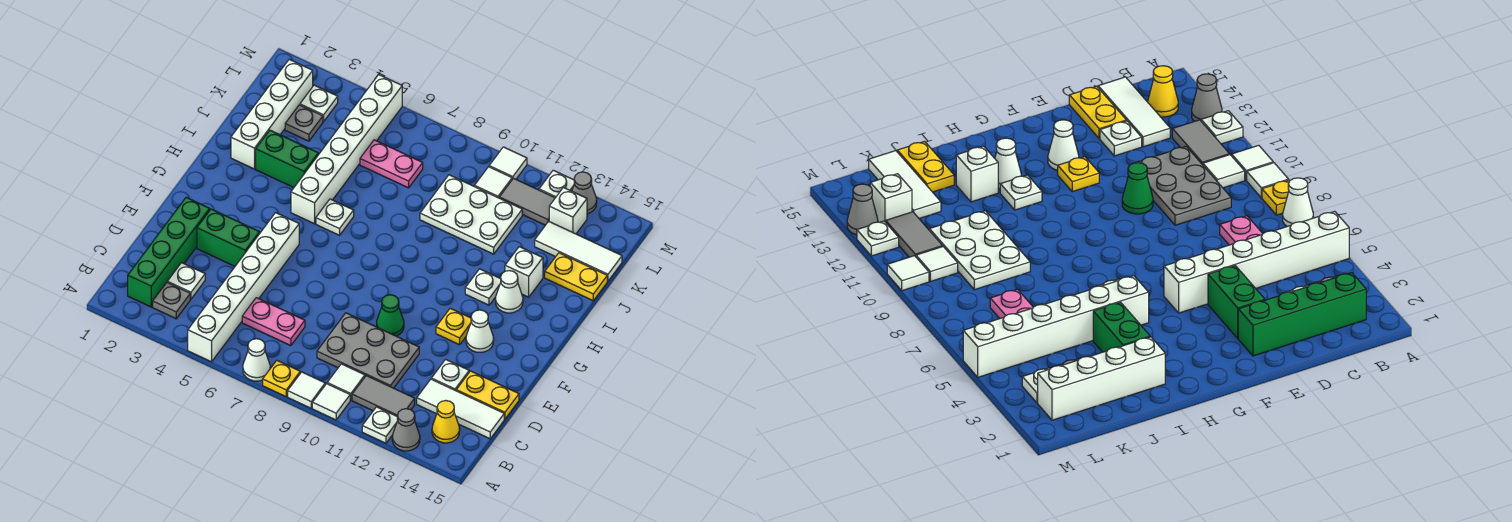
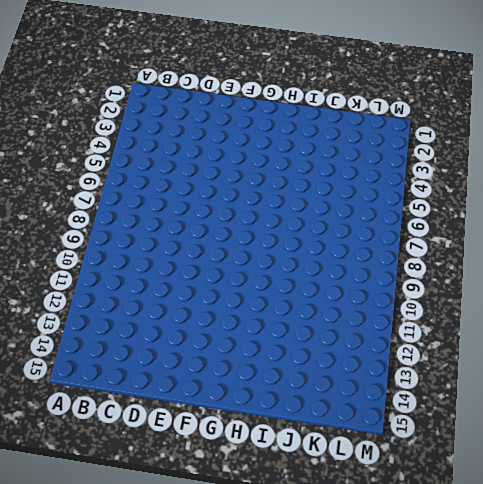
none -> white brick A5:F5 level 1
none -> white cone A7 level 1
none -> yellow plate A8 level 1
none -> white tile A9 level 1

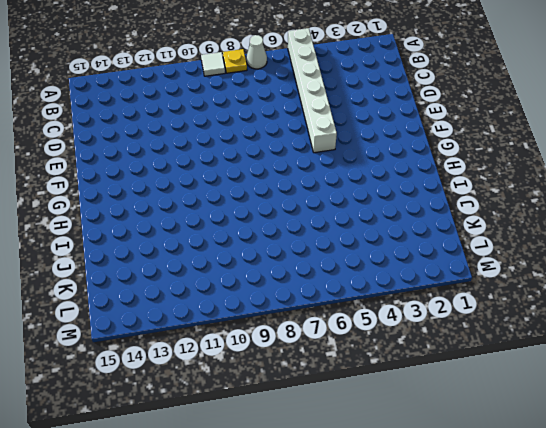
none -> white tile A10 level 1
none -> white plate A12 level 1
none -> grey cone A13 level 1
none -> green brick B2:E2 level 1

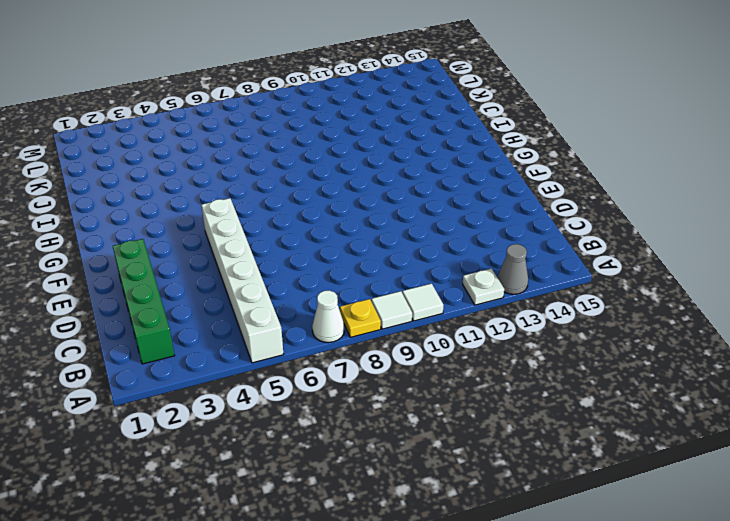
none -> grey plate B3 level 1
none -> white tile B10 level 1
none -> grey tile B11:B12 level 1
none -> yellow cone B14 level 1

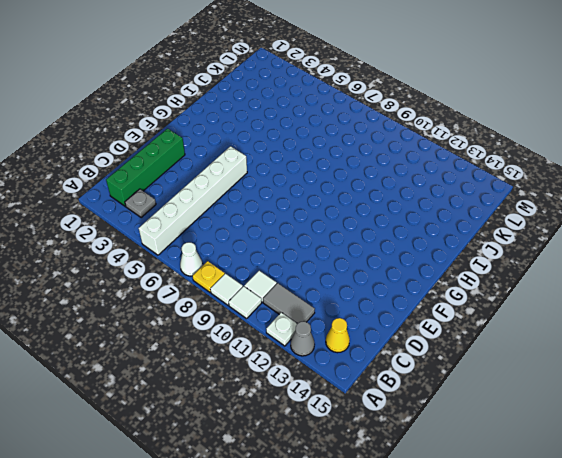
none -> white plate C3 level 1
none -> pink plate C6:C7 level 1
none -> grey plate C9:D11 level 1
none -> white tile C13:C15 level 1

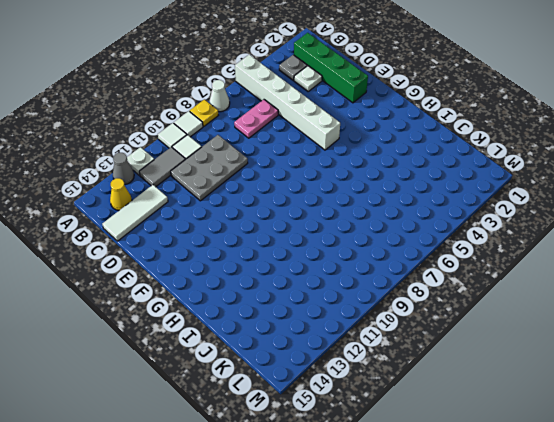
none -> white plate D13 level 1
none -> yellow plate D14:D15 level 1
none -> green brick E3:E4 level 1
none -> green cone E10 level 1

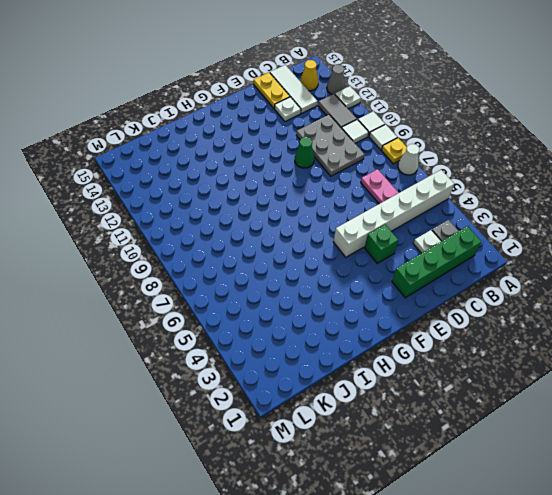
green brick E4 level 1 -> green brick E3:E4 level 1
none -> yellow plate F12 level 1
none -> white cone F13 level 1
none -> white brick H5:M5 level 1
none -> white plate H6 level 1

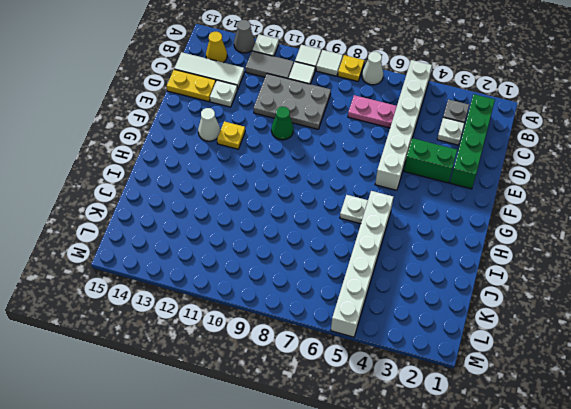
none -> white plate H12 level 1
none -> white cone H13 level 1
none -> white brick I2:L2 level 1
none -> green brick I3:I4 level 1

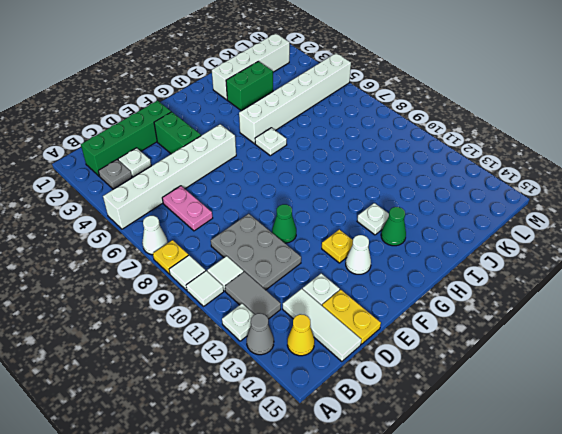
green cone H13 level 1 -> white cone H13 level 1
green brick I3:J3 level 1 -> green brick I3:I4 level 1
none -> white brick I13 level 1
none -> white plate J9:K11 level 1
none -> yellow plate J14:J15 level 1
none -> grey plate K3 level 1

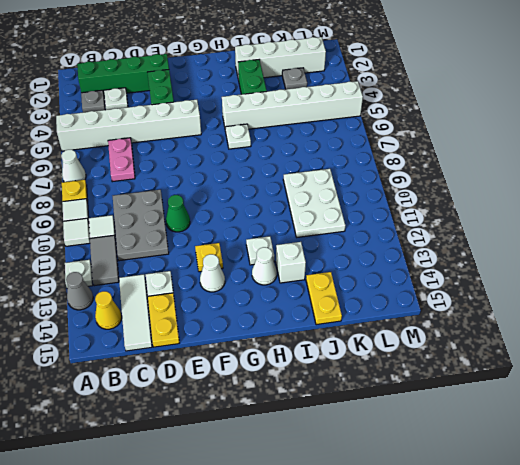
none -> pink plate K6:K7 level 1
none -> white tile K13:K15 level 1
none -> white plate L3 level 1
none -> white tile L10 level 1

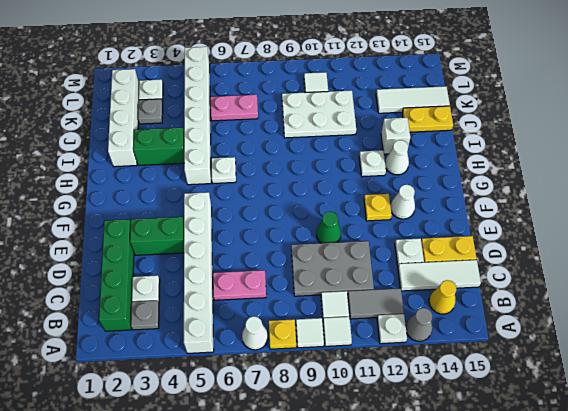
none -> grey tile L11:L12 level 1
none -> white brick L13 level 1
none -> white tile M10 level 1
none -> white plate M12 level 1

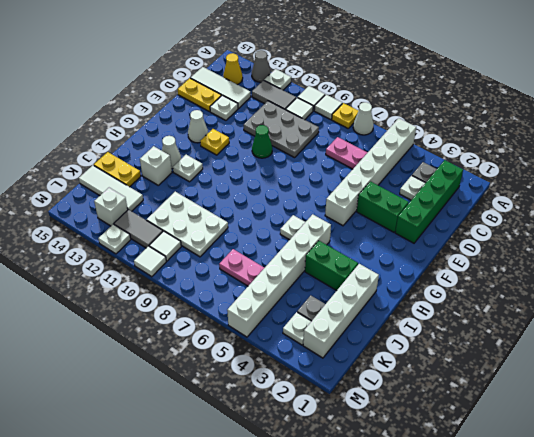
none -> grey cone M13 level 1

